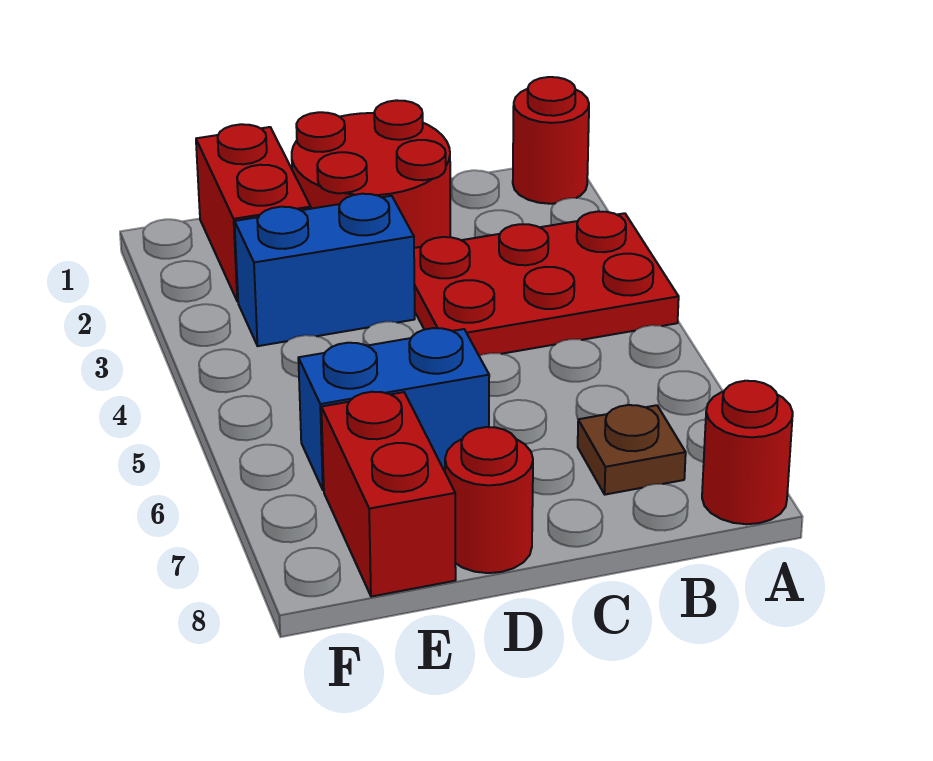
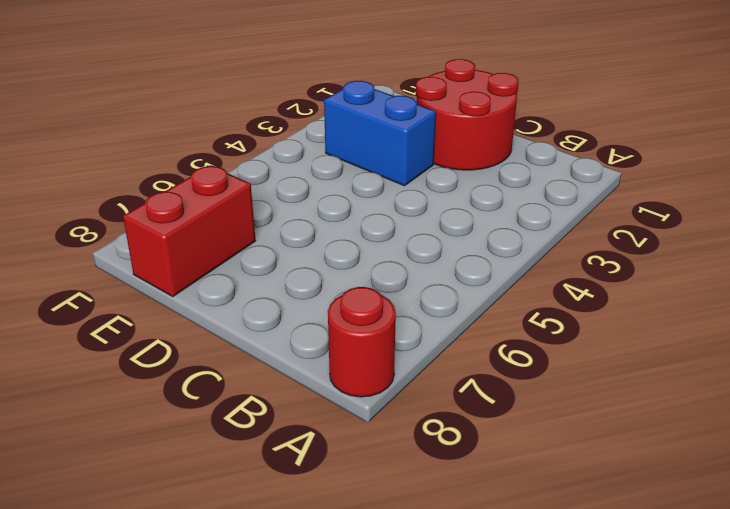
none -> red round brick A1 level 1
none -> red plate A3:C4 level 1

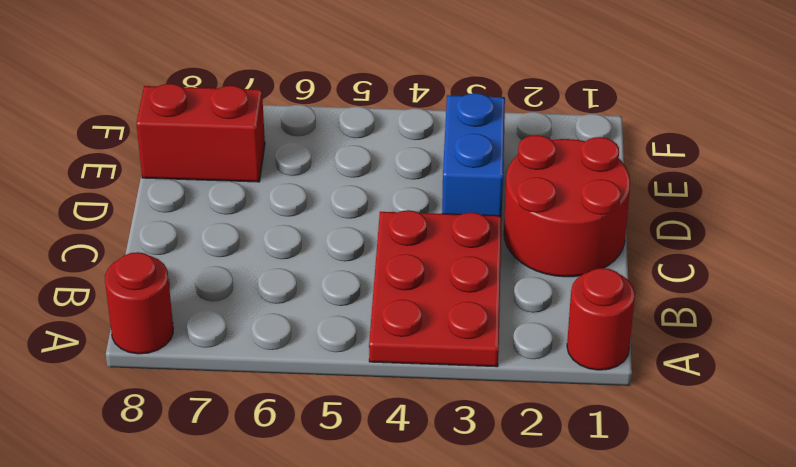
none -> brown plate B7 level 1
none -> blue brick D6:E6 level 1

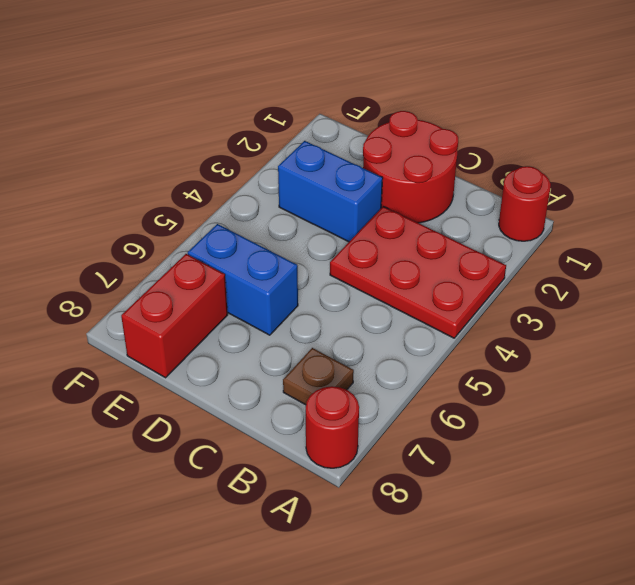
none -> red round brick D8 level 1
none -> red brick E1:E2 level 1

